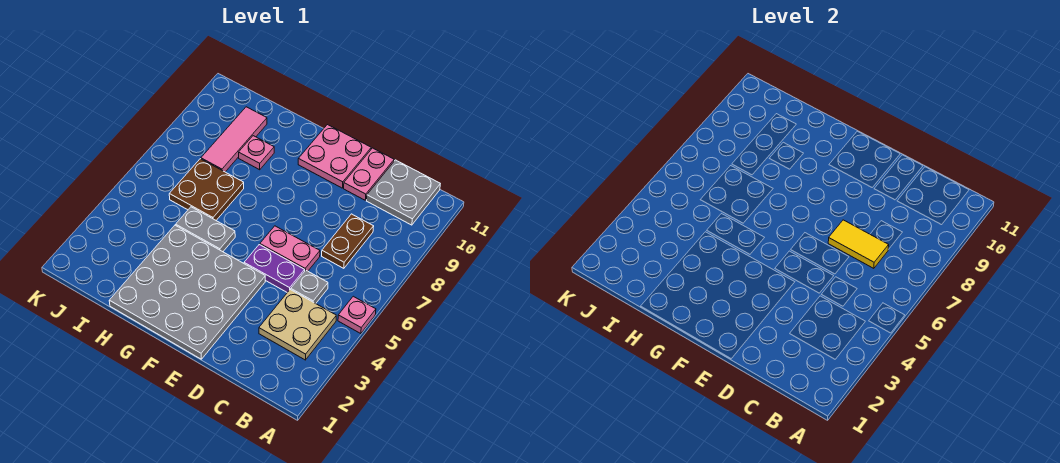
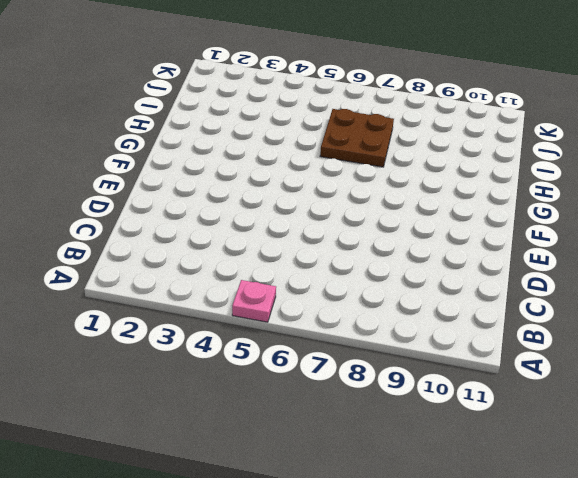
none -> tan plate B3:C4 level 1
none -> grey plate B10:C11 level 1
none -> grey plate C5 level 1

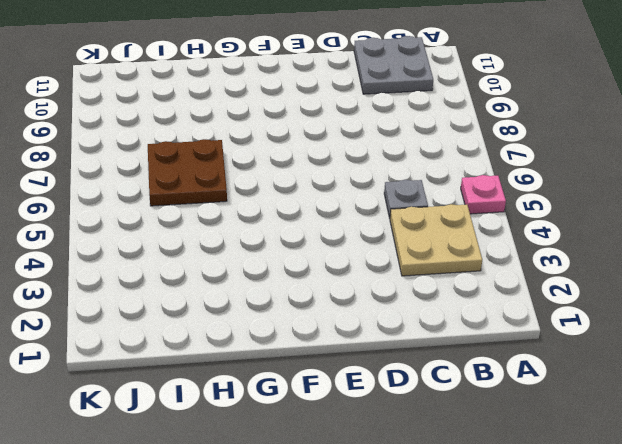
none -> brown plate C7:C8 level 1
none -> purple plate D5:E5 level 1
none -> pink plate D6:E6 level 1

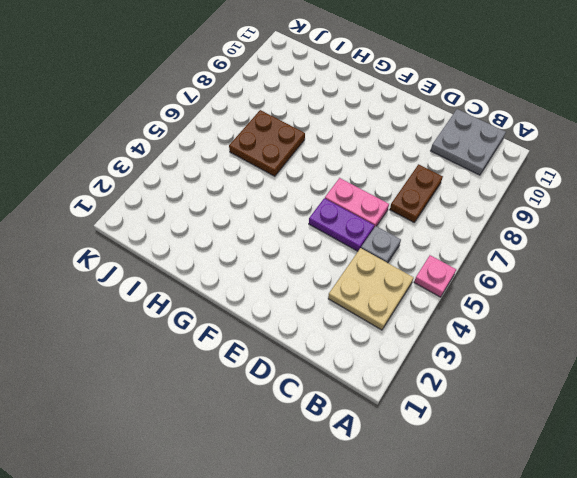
none -> pink plate D10:D11 level 1
none -> grey plate E1:H4 level 1
none -> pink plate E10:F11 level 1

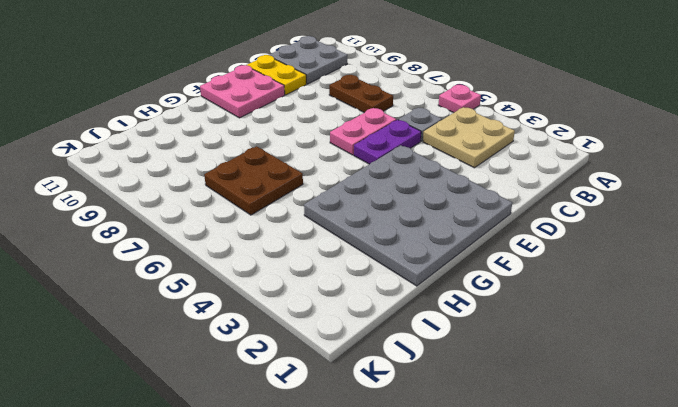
yellow plate D10:D11 level 1 -> pink plate D10:D11 level 1
none -> grey plate G5:H5 level 1
none -> pink plate H9 level 1
none -> pink tile I8:I10 level 1

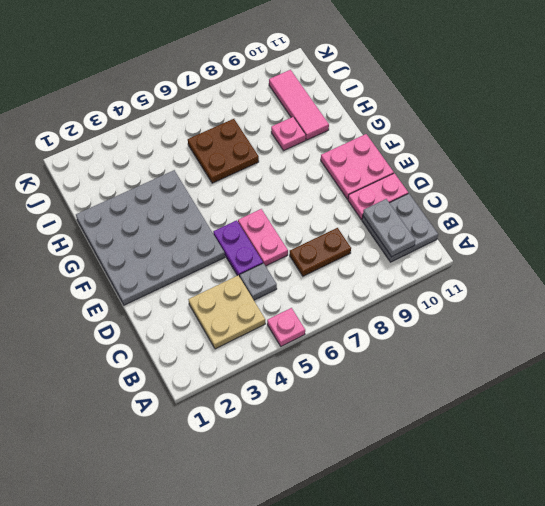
grey plate B10:C10 level 2 -> grey plate G5:H5 level 1
pink tile H10:J10 level 1 -> pink tile I8:I10 level 1
none -> yellow tile C7:D7 level 2

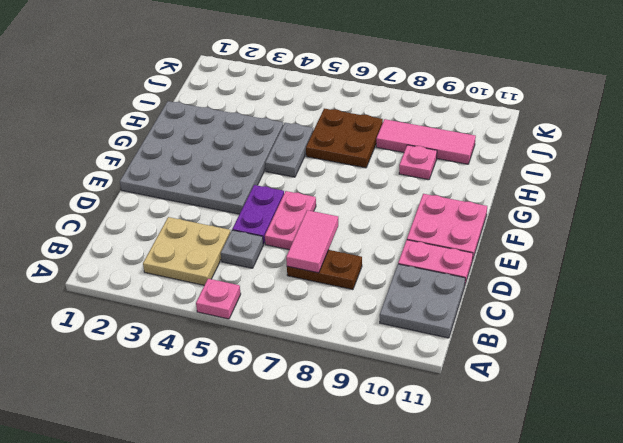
pink tile C7:D7 level 2 -> yellow tile C7:D7 level 2

